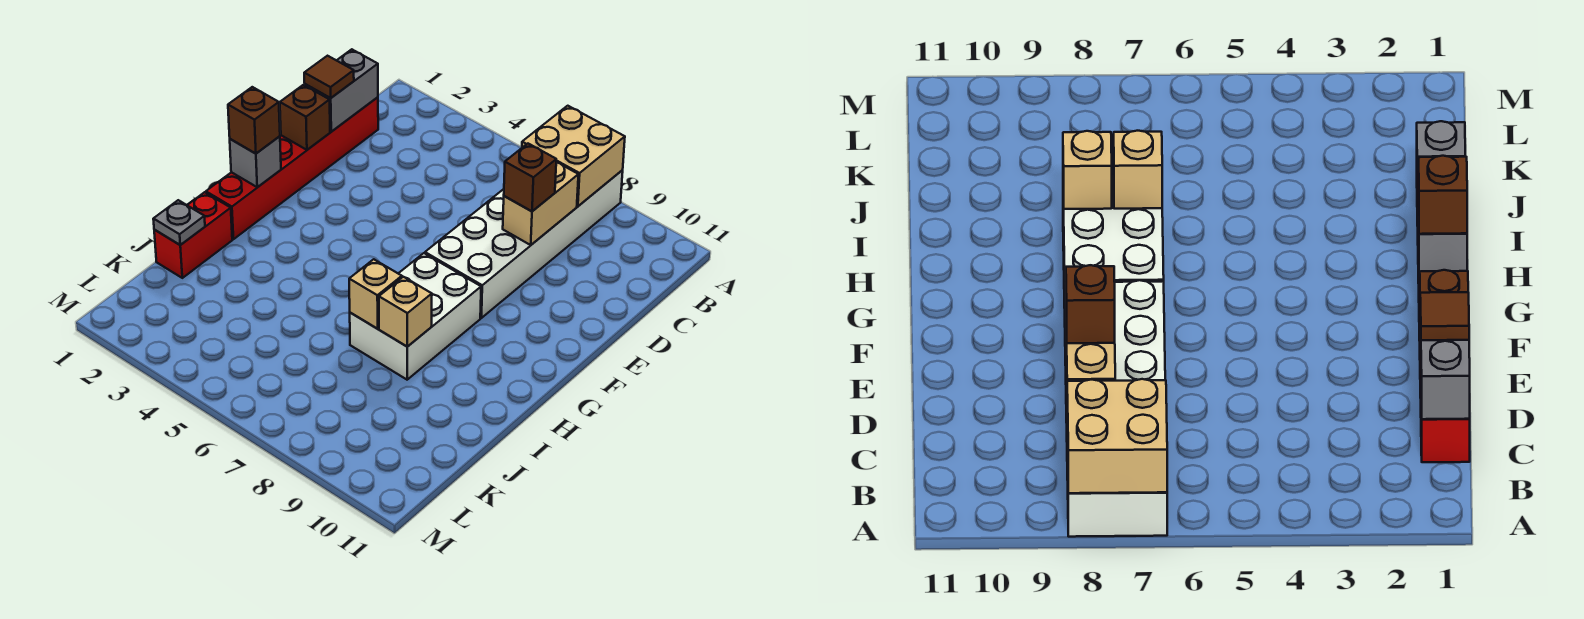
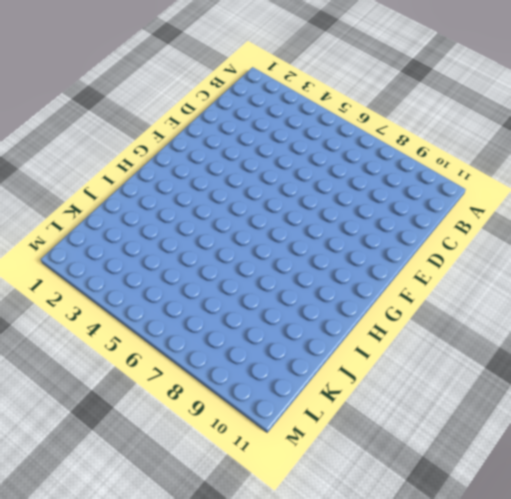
none -> white brick A7:F8 level 1
none -> red brick C1:H1 level 1
none -> white brick G7:I8 level 1

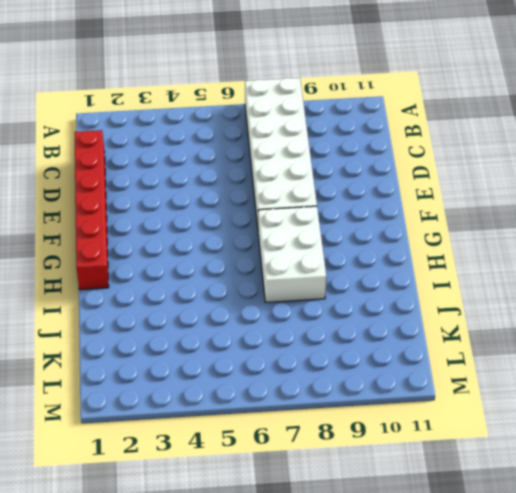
none -> red brick I1:J1 level 1
none -> tan brick A7:B8 level 2
none -> grey brick C1:D1 level 2

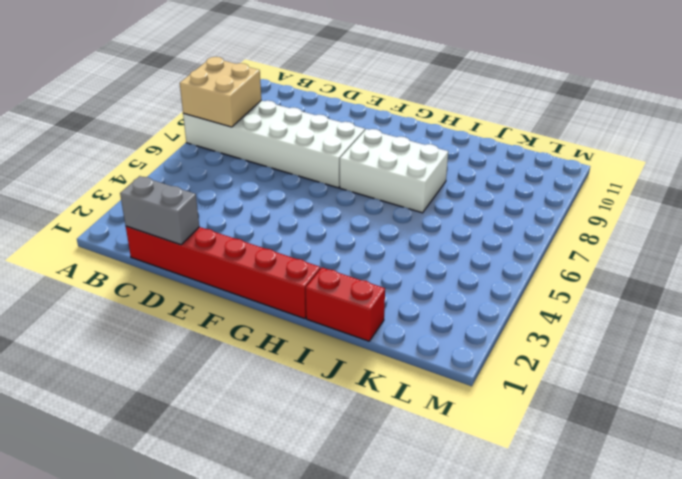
none -> tan brick C8:D8 level 2
none -> brown brick E1 level 2
none -> grey brick G1 level 2

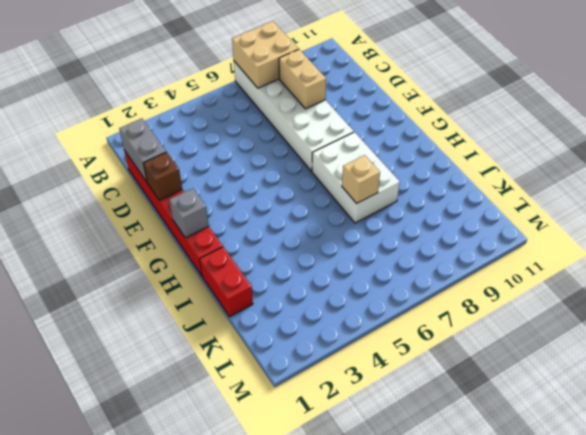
none -> tan brick I8 level 2
none -> grey plate J1 level 2
none -> brown tile D1 level 3

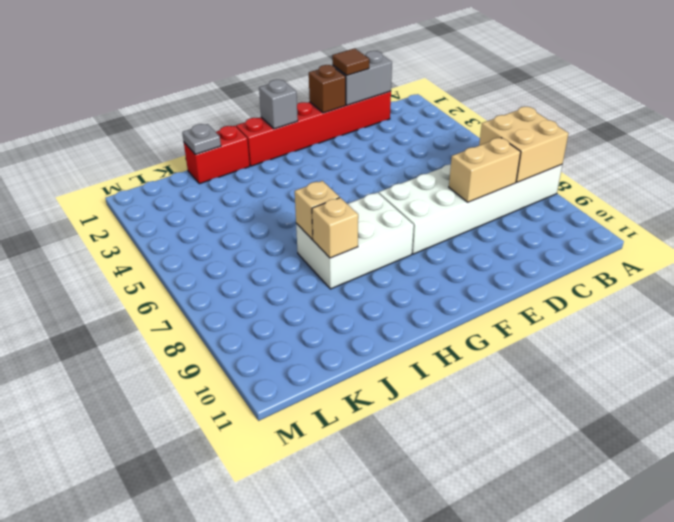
none -> brown brick D8 level 3
none -> brown brick G1 level 3

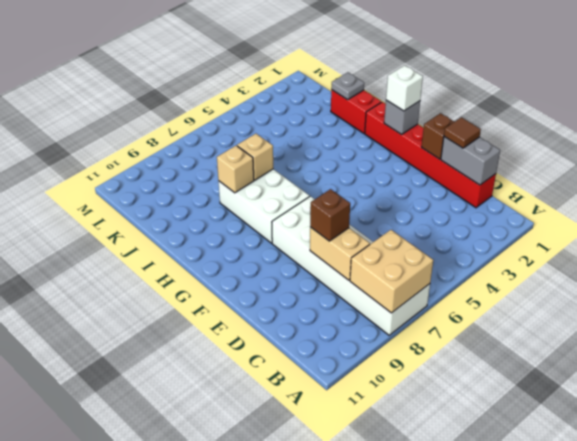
white brick G1 level 3 -> brown brick G1 level 3

